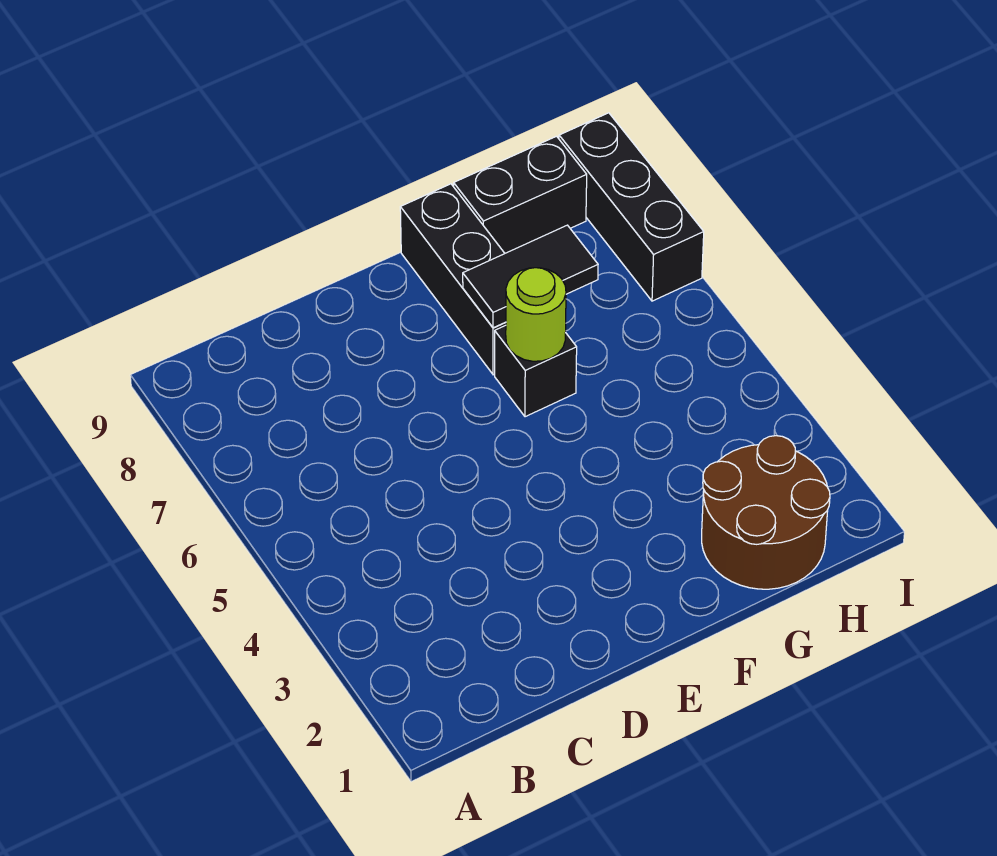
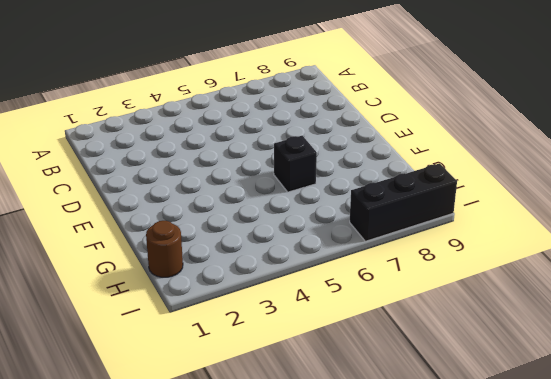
brown round brick H1 level 1 -> brown round brick G1:H2 level 1
none -> black brick F7:F9 level 1
none -> black brick G9:H9 level 1

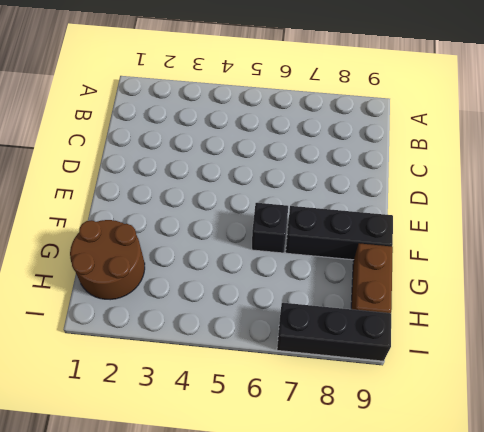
brown brick G9:H9 level 1 -> black brick G9:H9 level 1
none -> lime round brick F6 level 2
none -> black tile F7:G7 level 2

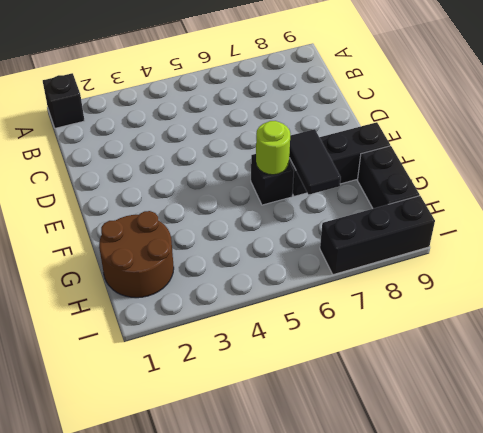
black brick A1 level 1 -> none

